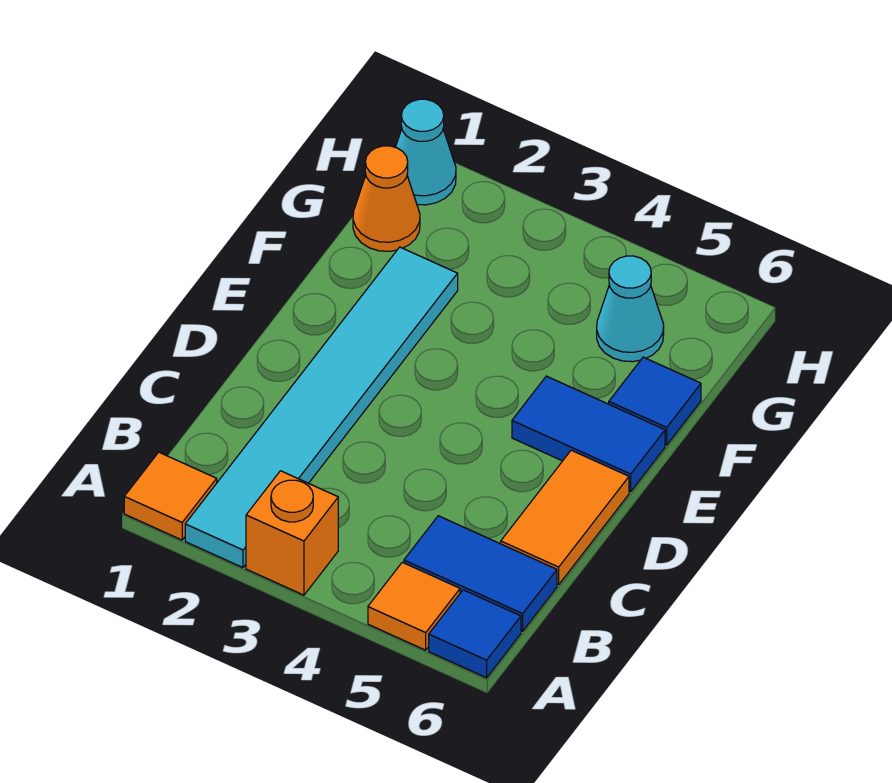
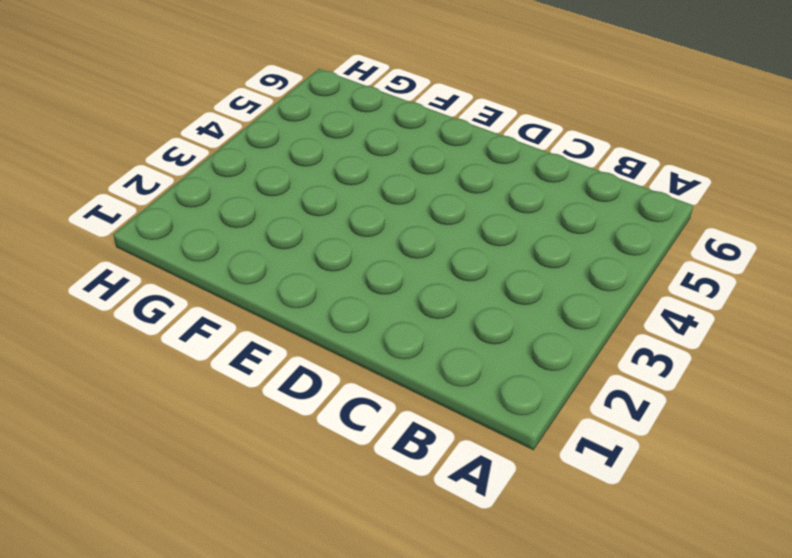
none -> orange tile A1 level 1
none -> cyan tile A2:F2 level 1
none -> orange brick A3 level 1

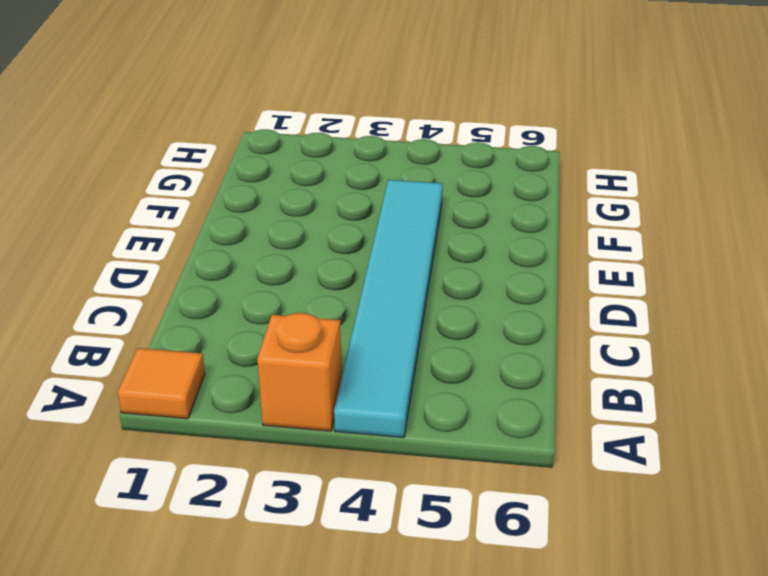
cyan tile A4:F4 level 1 -> cyan tile A2:F2 level 1
none -> orange tile A5 level 1
none -> blue tile A6 level 1
none -> blue tile B5:B6 level 1

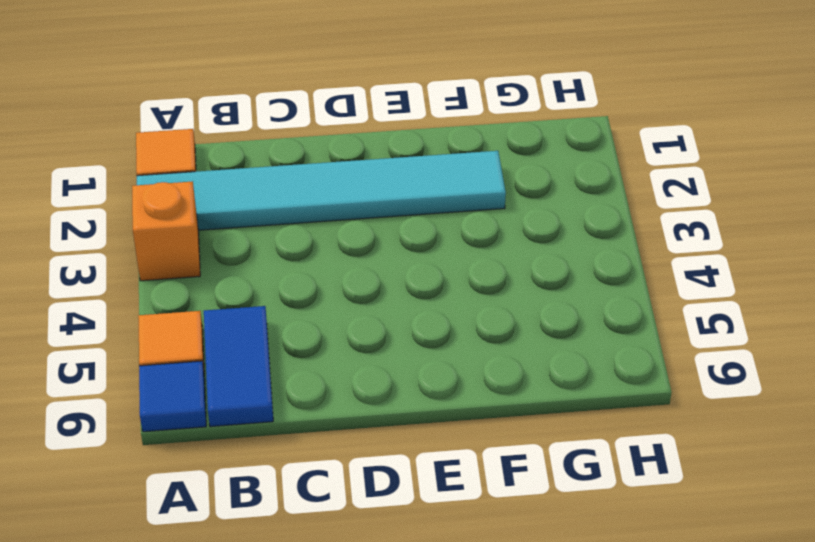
none -> orange tile C6:D6 level 1
none -> blue tile E5:E6 level 1
none -> blue tile F6 level 1

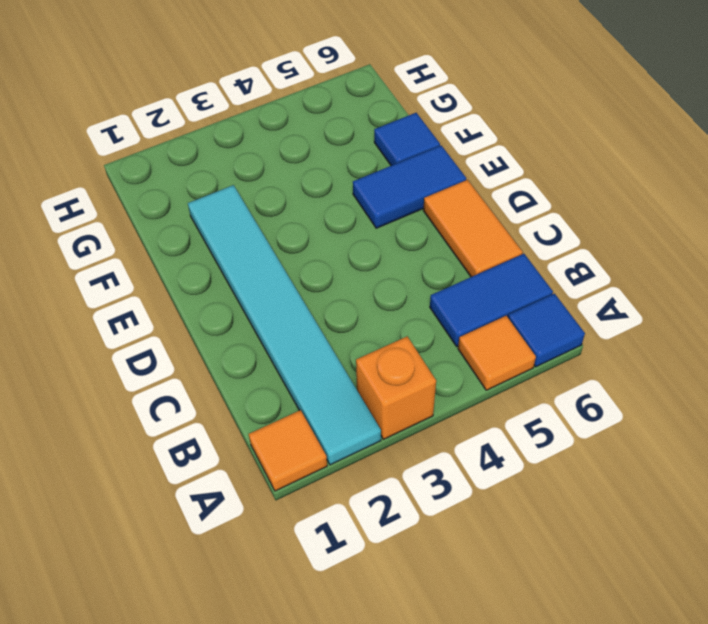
none -> orange cone G1 level 1
none -> cyan cone G5 level 1
none -> cyan cone H1 level 1

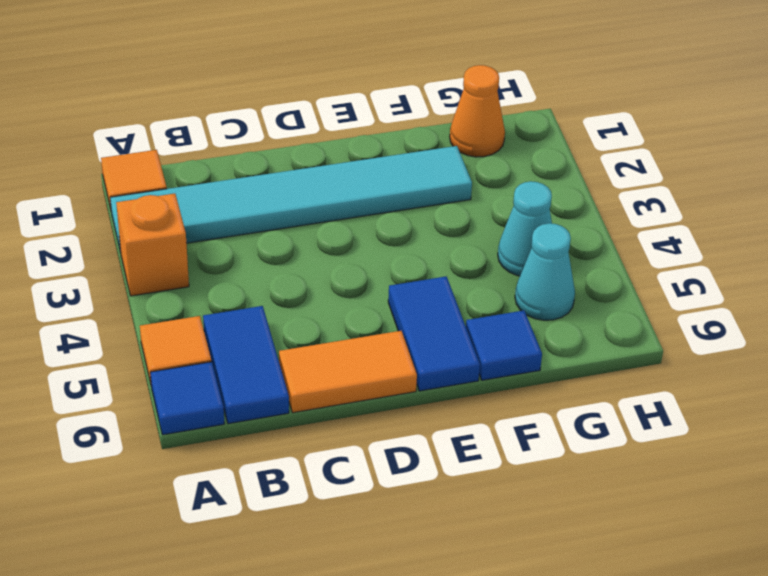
cyan cone G4 level 1 -> cyan cone H1 level 1

